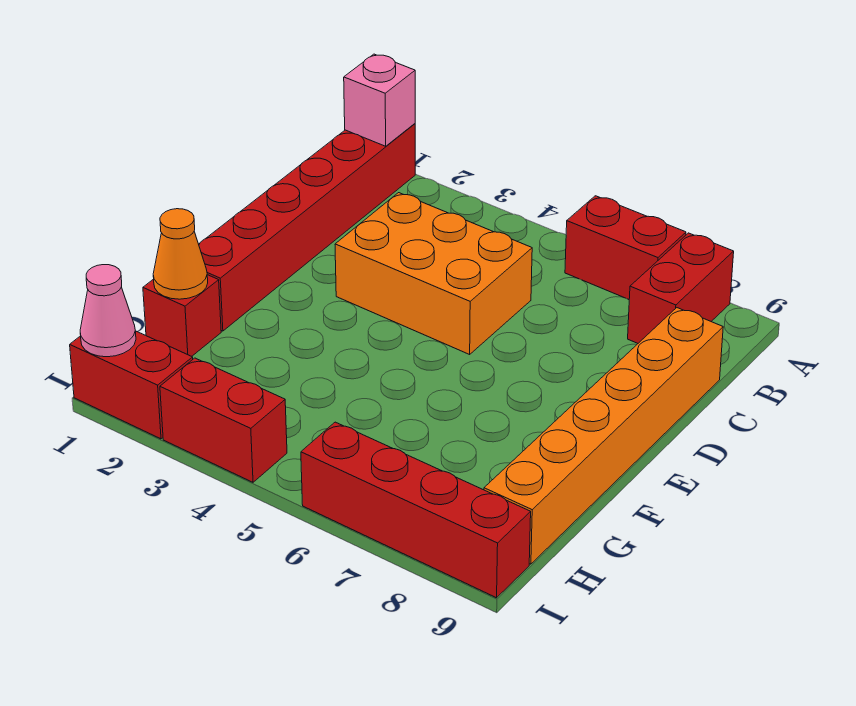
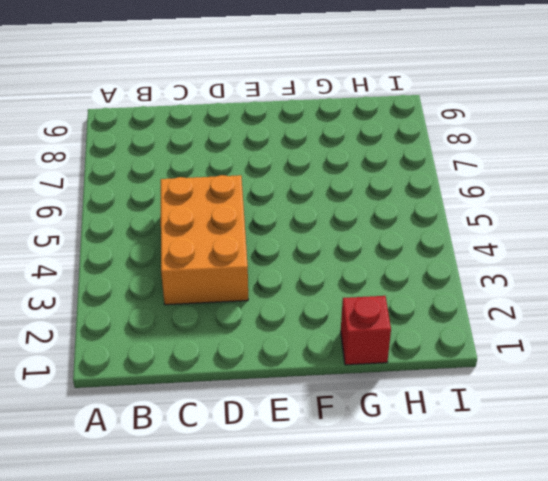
none -> red brick A1:F1 level 1
none -> red brick A6:A7 level 1
none -> red brick A8:B8 level 1

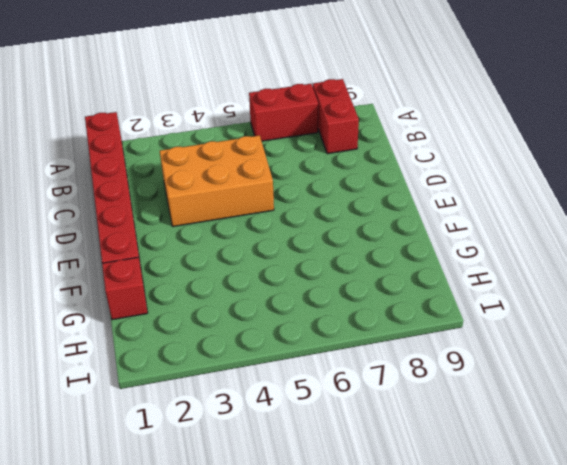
none -> orange brick C9:H9 level 1
none -> red brick I1:I2 level 1
none -> red brick I3:I4 level 1

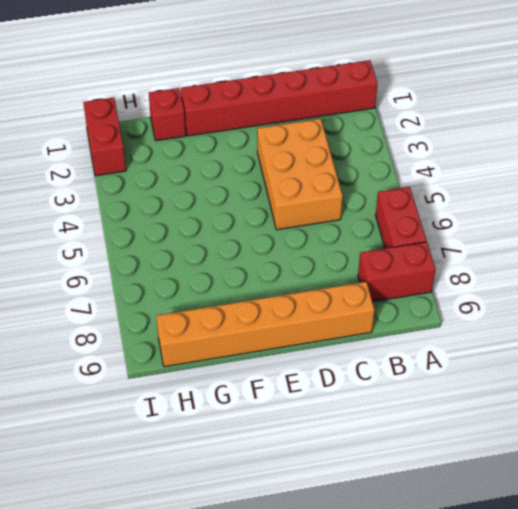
none -> red brick I3:I4 level 1
none -> red brick I6:I9 level 1
none -> pink brick A1 level 2

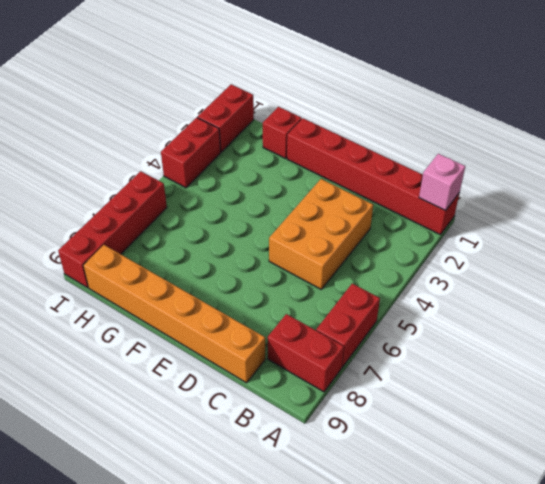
none -> orange cone G1 level 2
none -> pink cone I1 level 2

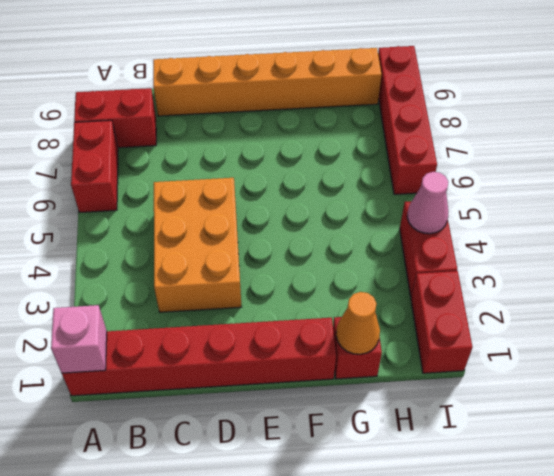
pink cone I4 level 2 -> pink cone I1 level 2

